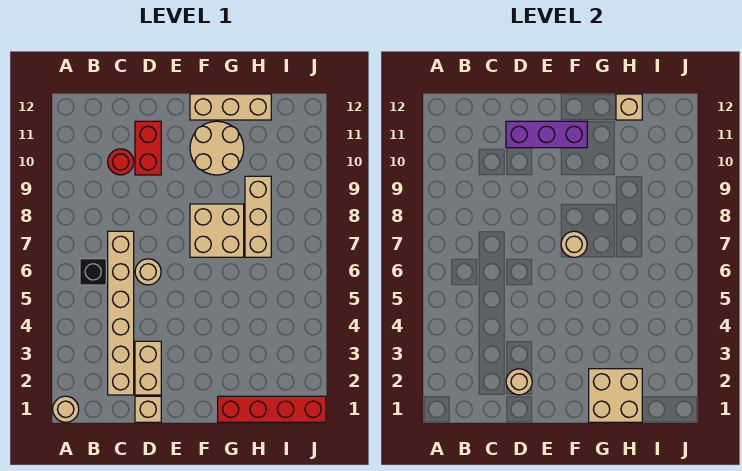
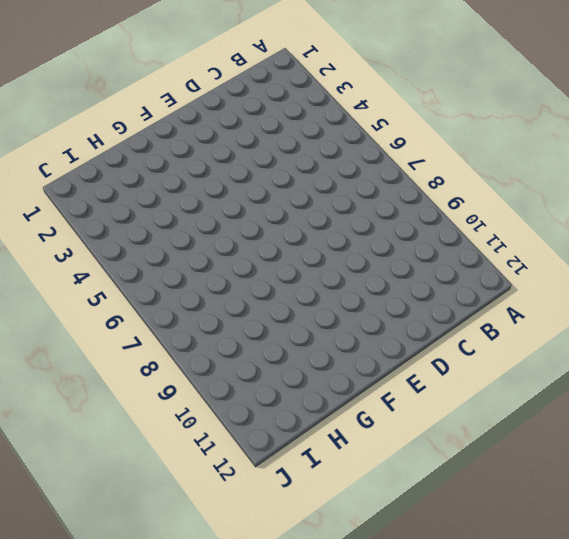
none -> tan round brick A1 level 1
none -> black brick B6 level 1
none -> tan brick C2:C7 level 1

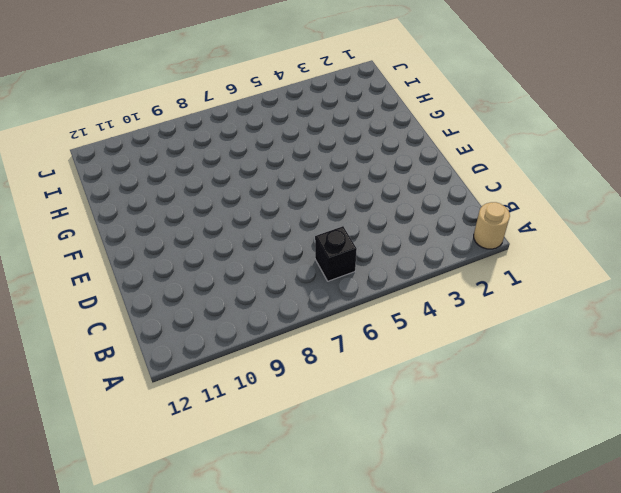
none -> tan brick C2:C7 level 1
none -> red round brick C10 level 1
none -> tan brick D1 level 1

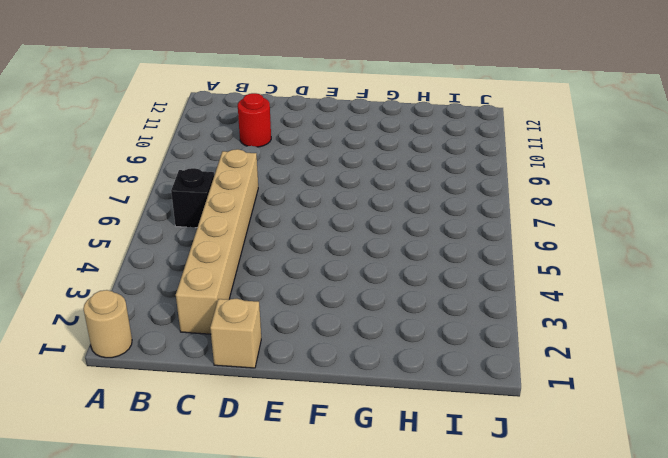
none -> tan brick D2:D3 level 1
none -> tan round brick D6 level 1
none -> red brick D10:D11 level 1

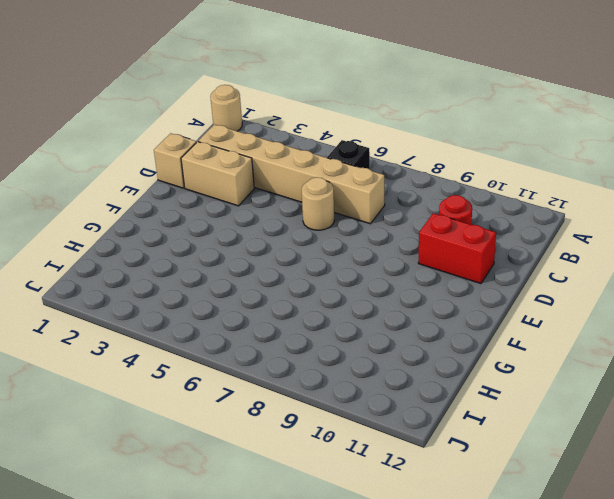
none -> tan brick F7:G8 level 1
none -> tan round brick F10:G11 level 1
none -> tan brick F12:H12 level 1

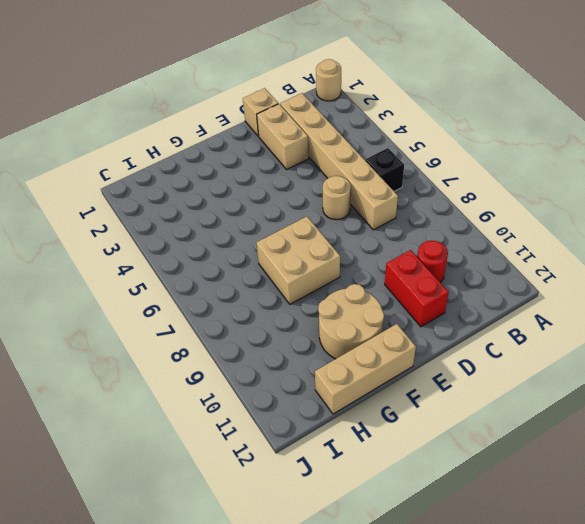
none -> red brick G1:J1 level 1
none -> tan brick H7:H9 level 1
none -> tan round brick D2 level 2

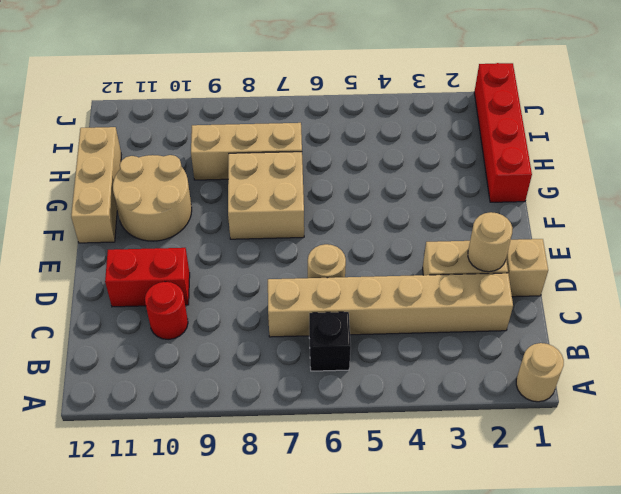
none -> purple brick D11:F11 level 2
none -> tan round brick F7 level 2
none -> tan brick G1:H2 level 2

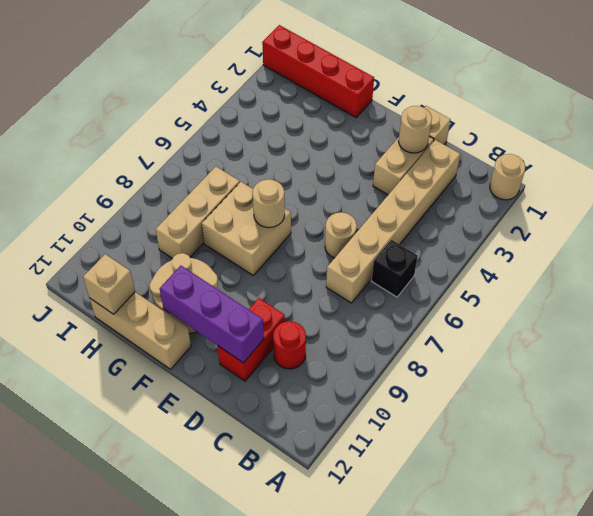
none -> tan brick G1:H2 level 2

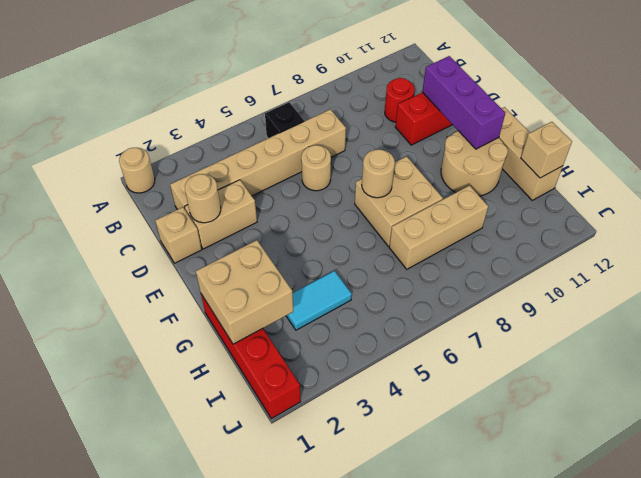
cyan tile H3:H4 level 1 -> none

